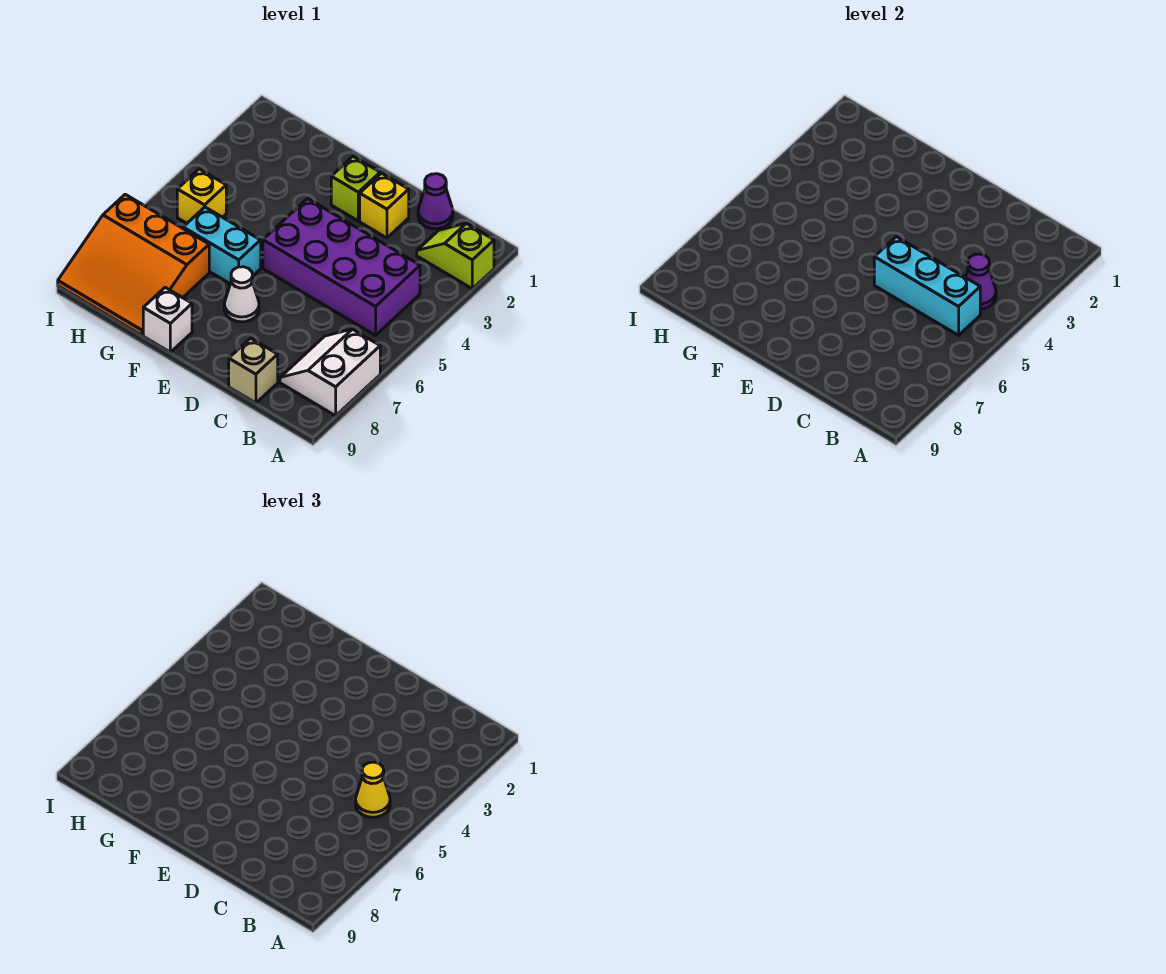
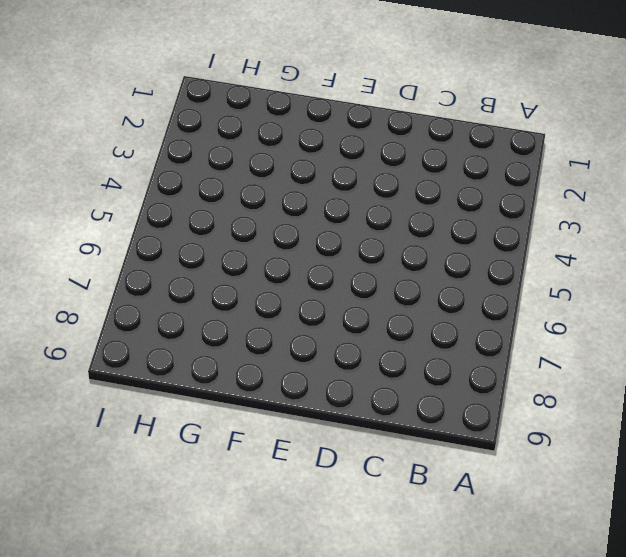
none -> lime slope A2:B2 level 1 top A
none -> white slope A7:B8 level 1 top A
none -> purple brick B4:E5 level 1

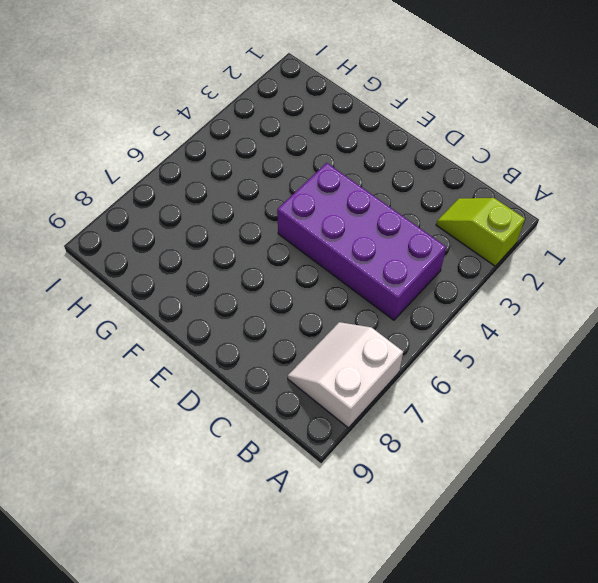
none -> purple cone C1 level 1
none -> tan brick C9 level 1
none -> yellow brick D2 level 1

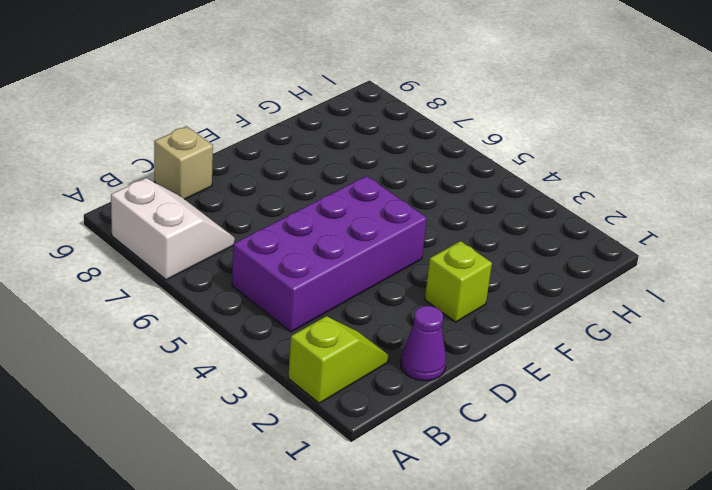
none -> yellow brick D2 level 1
none -> white cone E7 level 1
none -> cyan brick F6:G6 level 1

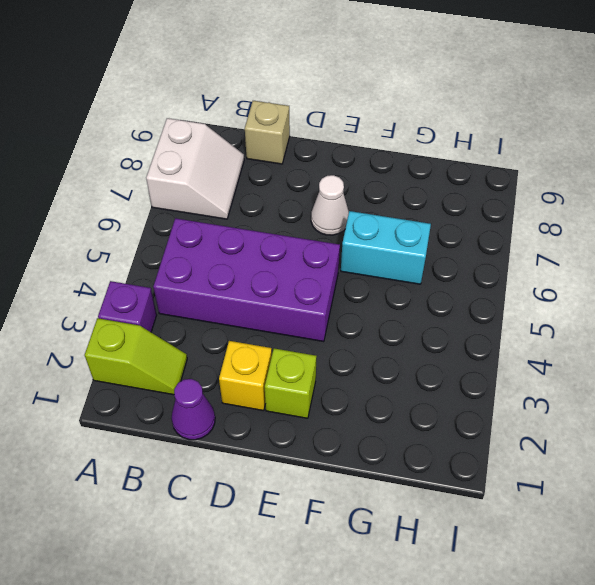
purple brick A3 level 1 -> none
none -> white brick F9 level 1
none -> orange slope G7:I9 level 1 top 7
none -> yellow brick H5 level 1

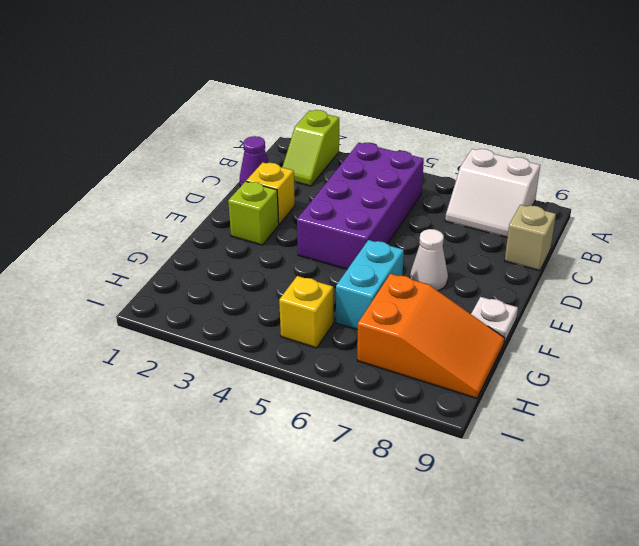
white plate F9 level 1 -> white brick F9 level 1
orange slope G7:H9 level 1 top 7 -> orange slope G7:I9 level 1 top 7
none -> purple cone B4 level 2
none -> cyan brick B5:D5 level 2
none -> yellow cone B5 level 3

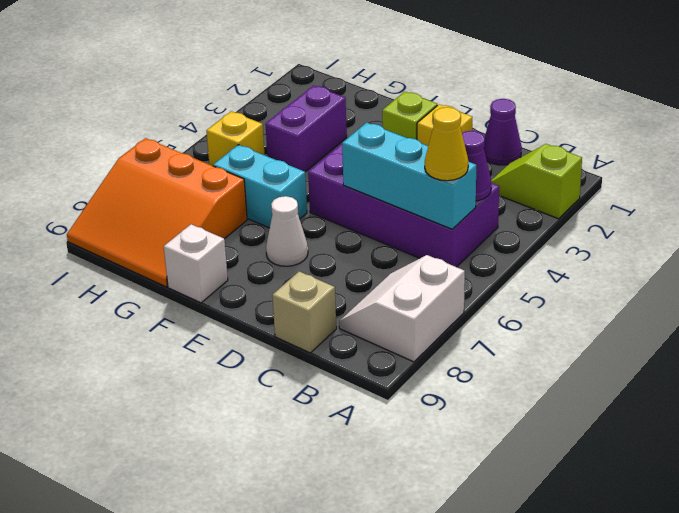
purple brick G3:G4 level 1 -> none

